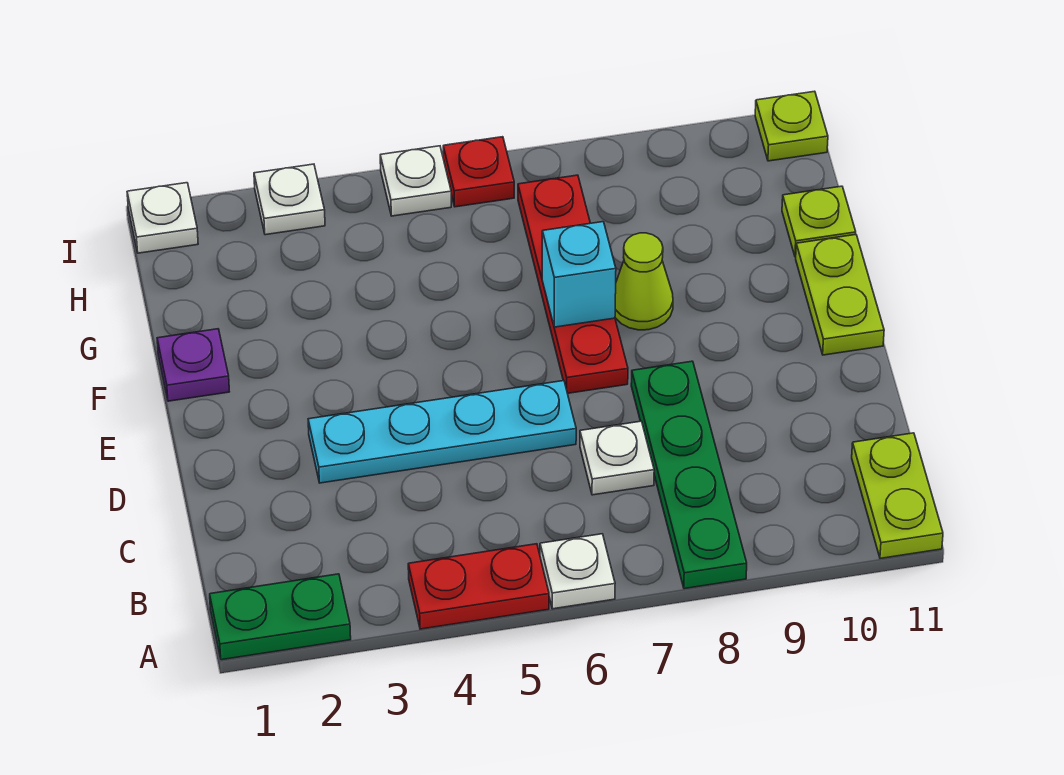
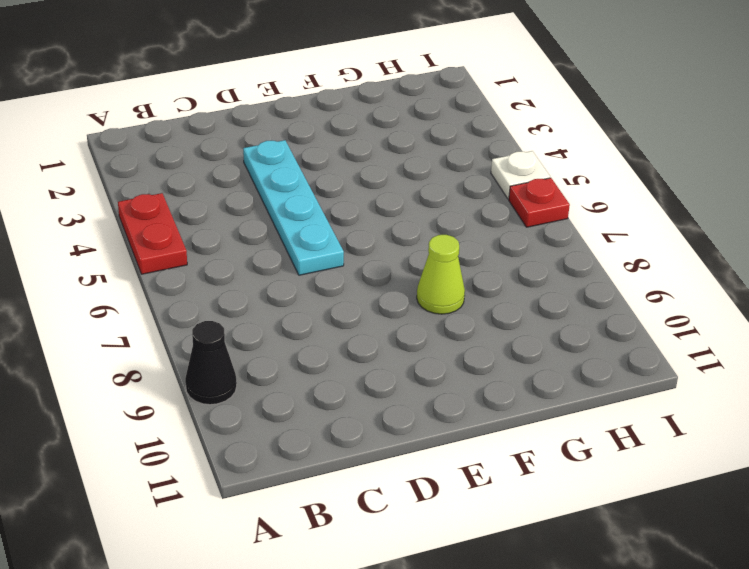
black cone A9 level 1 -> none
none -> green plate A1:A2 level 1
none -> white plate A6 level 1
none -> green plate A8:D8 level 1

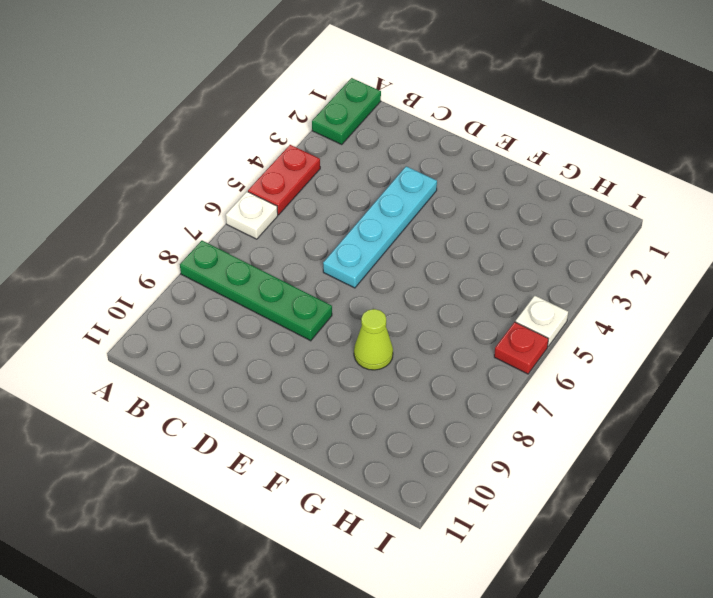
none -> lime plate A11:B11 level 1
none -> white plate C7 level 1
none -> red plate E7:H7 level 1

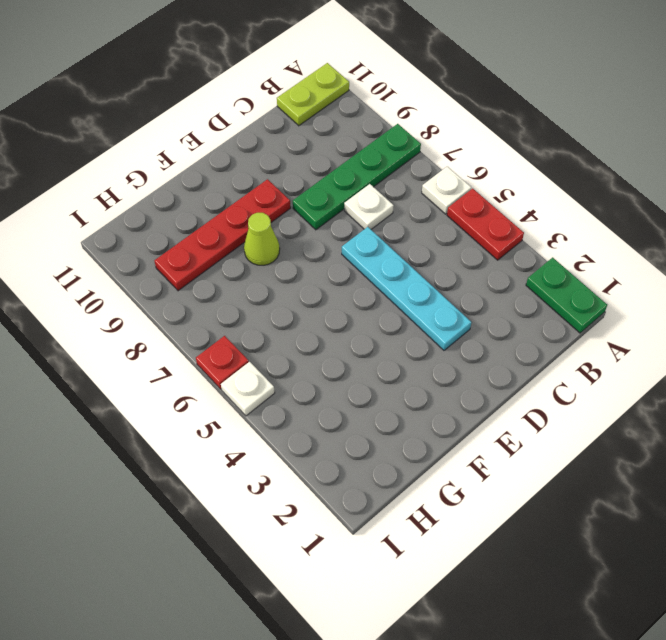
red plate E9:H9 level 1 -> red plate E7:H7 level 1
none -> lime plate E11:F11 level 1
none -> purple plate F1 level 1
none -> lime plate G11 level 1

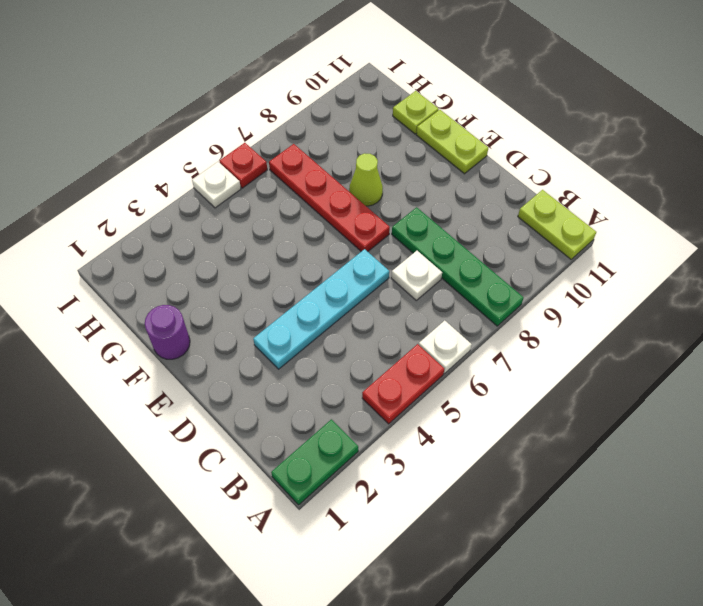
purple round brick F1 level 1 -> purple plate F1 level 1
none -> white plate I1 level 1
none -> white plate I3 level 1
none -> lime plate I11 level 1

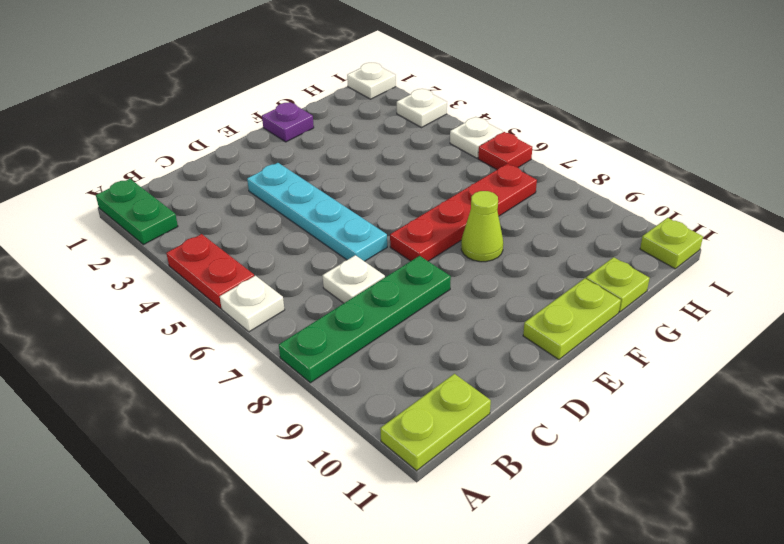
none -> cyan brick F7 level 2

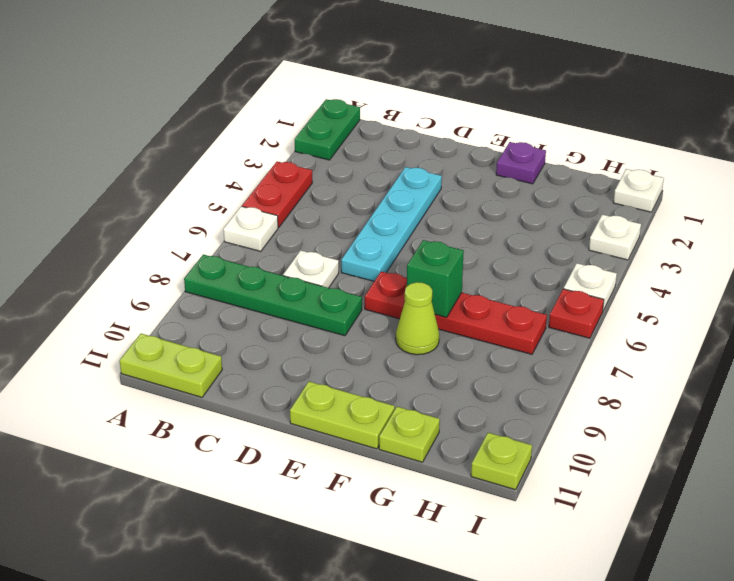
green brick F7 level 2 -> cyan brick F7 level 2

